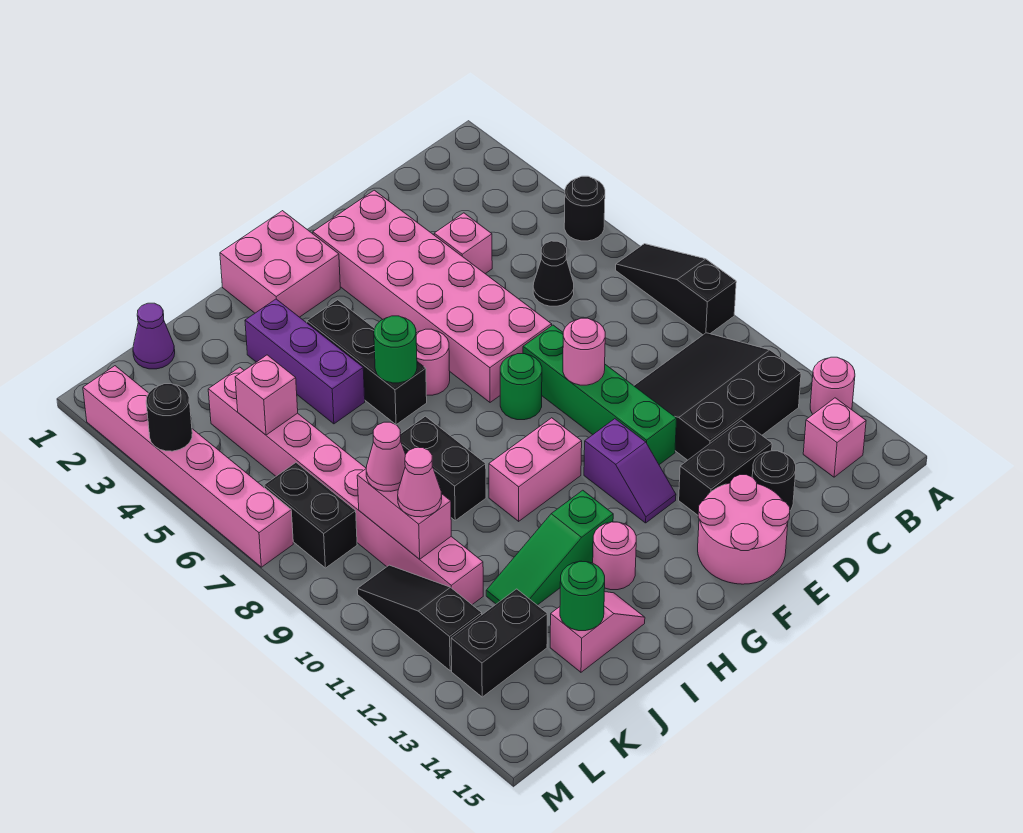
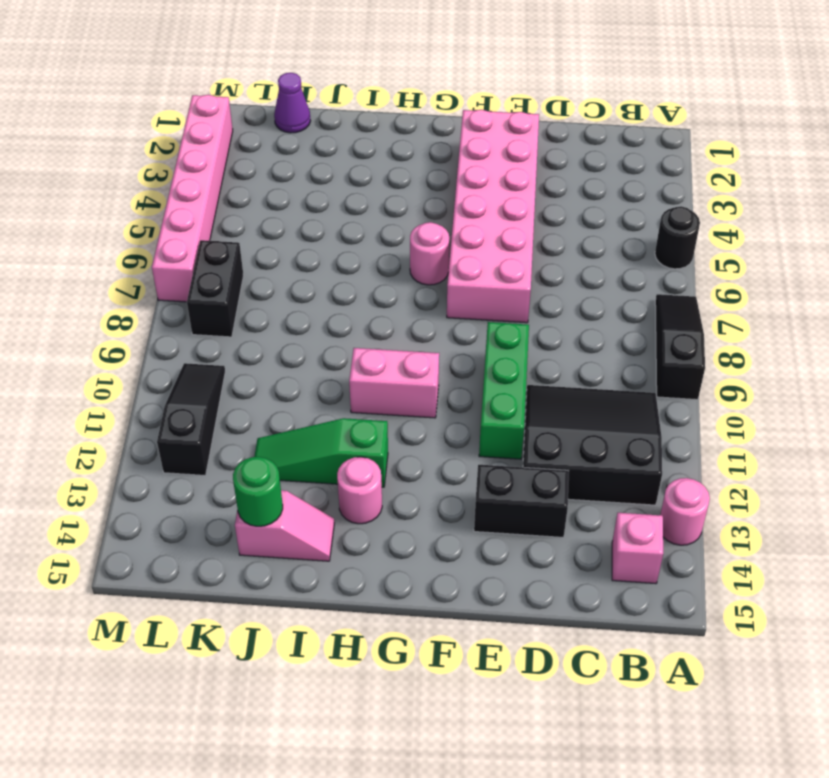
green brick E9:E11 level 1 -> green brick E8:E11 level 1
none -> black cone C6 level 1
none -> pink brick D4 level 1
none -> black round brick D14 level 1
none -> pink round brick E14:F15 level 1

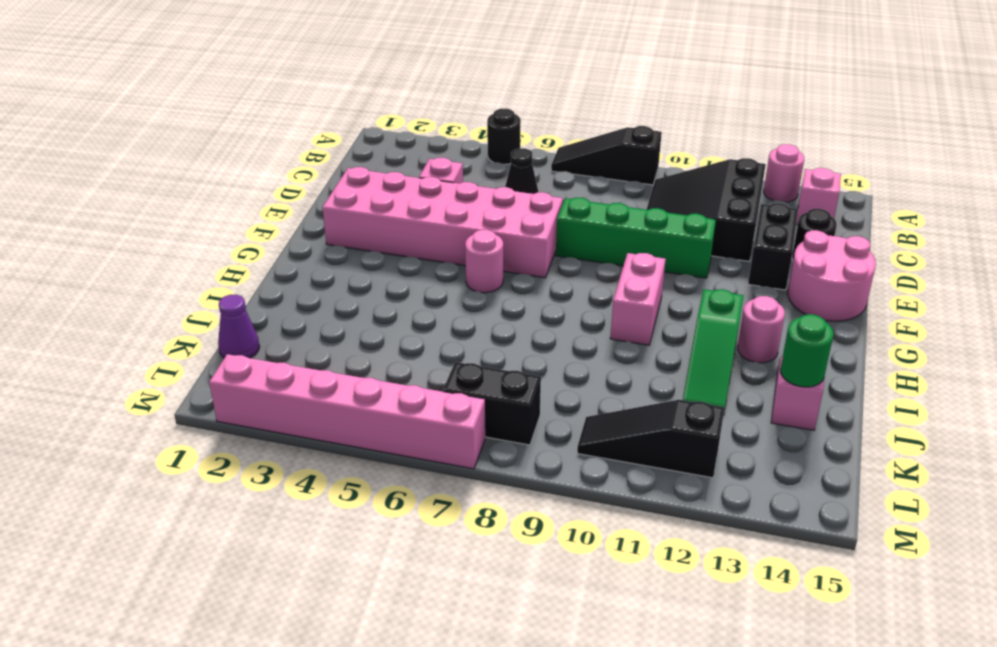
none -> green round brick F8 level 1
none -> purple slope F11:F12 level 1 top 11
none -> pink brick G1:H2 level 1
none -> black brick H4:H6 level 1

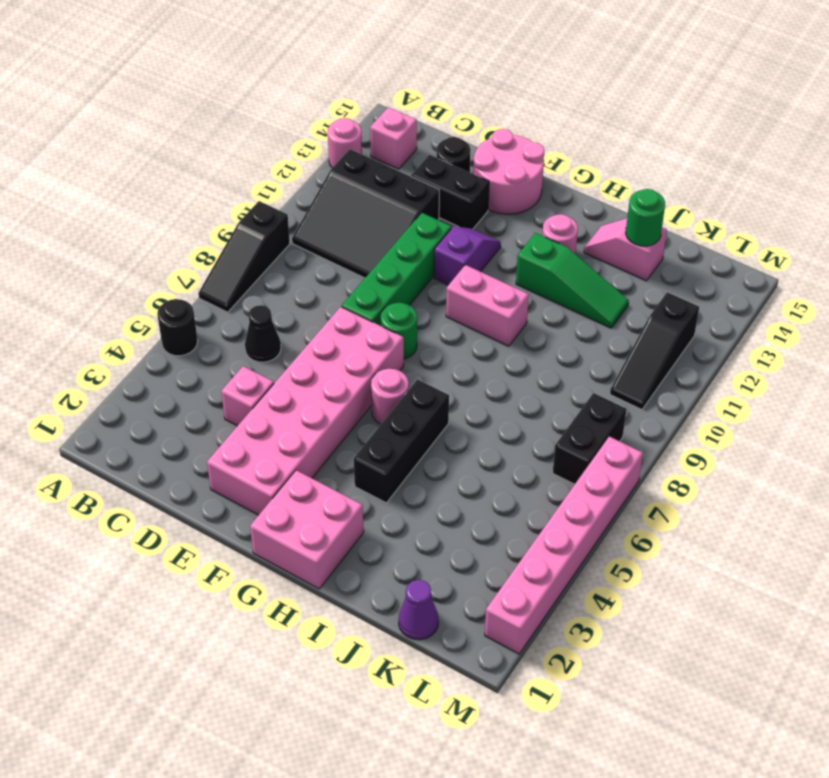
none -> purple brick I3:I5 level 1
none -> black brick I8:I9 level 1
none -> pink brick K4:K11 level 1
none -> black brick K13:L13 level 1

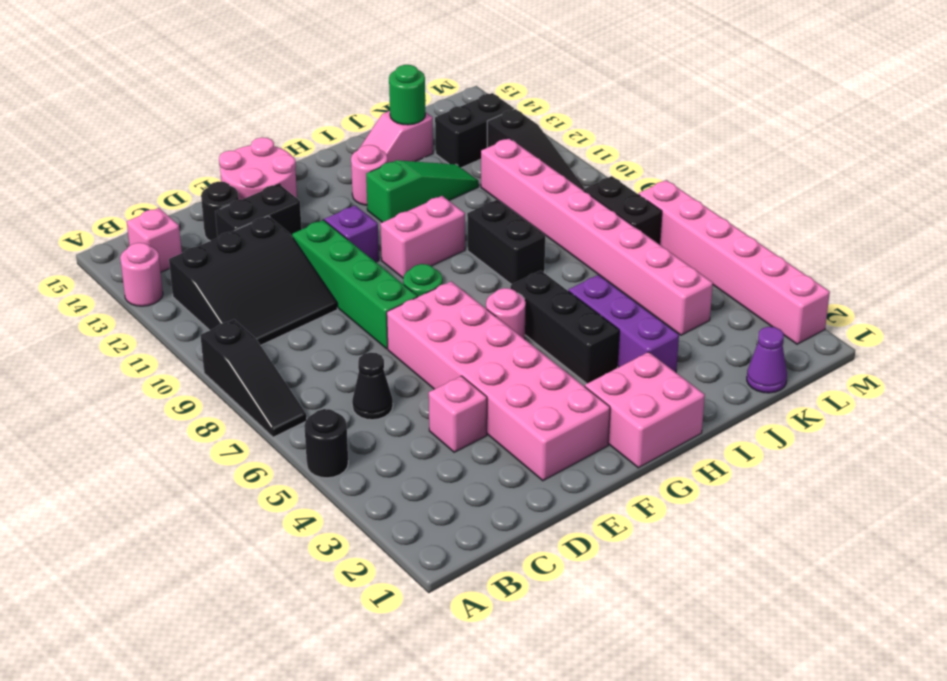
none -> pink round brick E9 level 2
none -> green round brick H6 level 2
none -> pink brick K5 level 2
none -> pink brick K9:K10 level 2

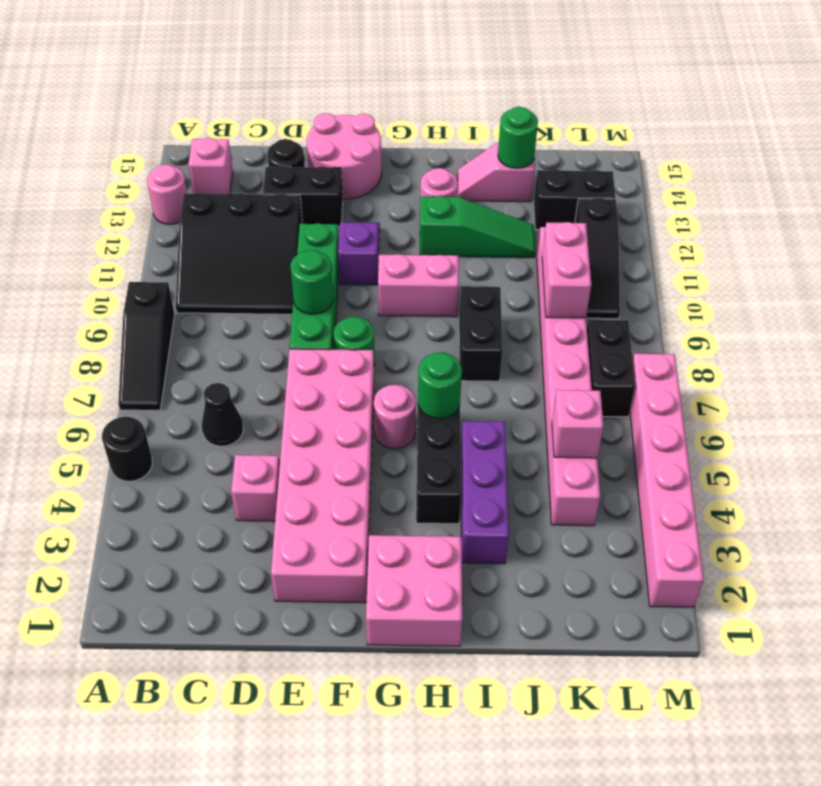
green round brick E9 level 2 -> pink round brick E9 level 2
none -> purple cone K1 level 1
none -> black round brick M4 level 2
none -> pink cone K9 level 3
none -> pink cone K10 level 3

